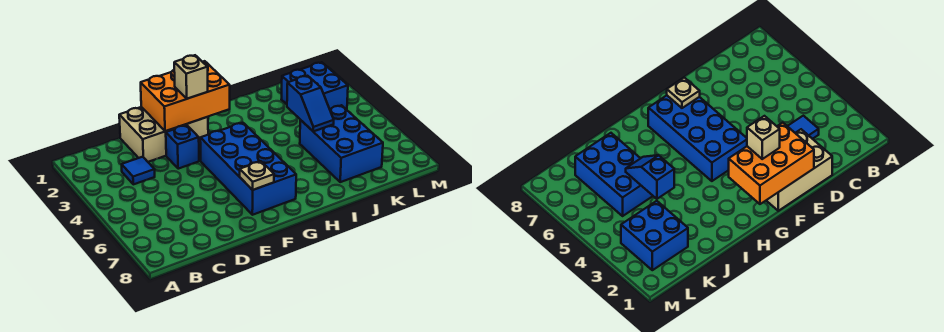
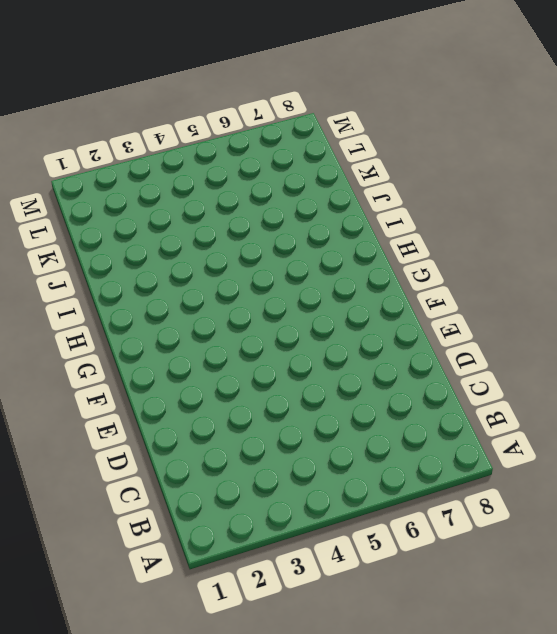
none -> blue tile C3 level 1
none -> tan brick D1:F2 level 1

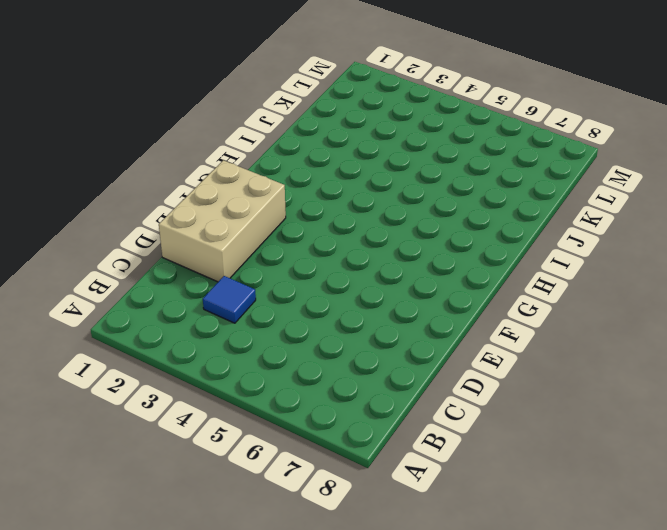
none -> blue brick E3 level 1
none -> blue brick F4:G7 level 1

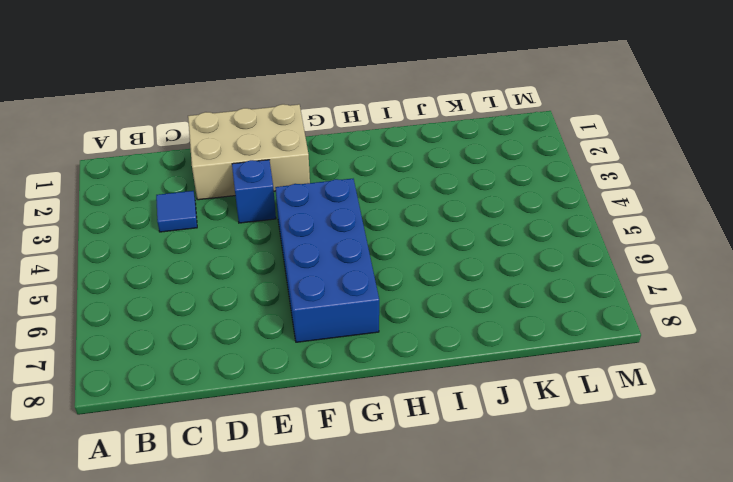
none -> blue brick J5:K7 level 1
none -> blue brick K2:L3 level 1

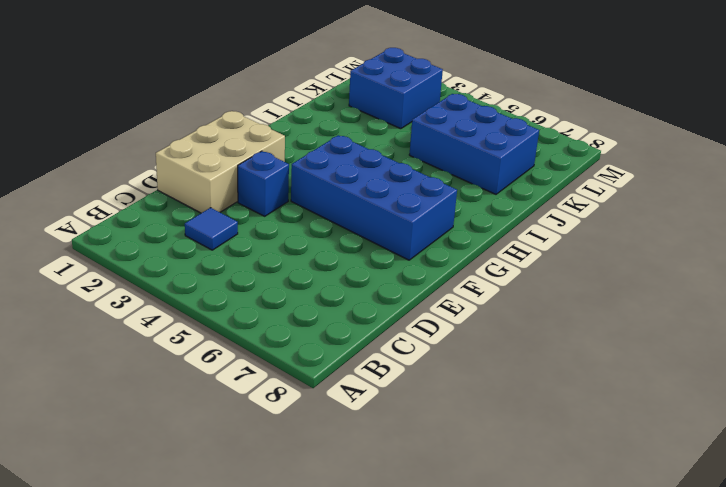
none -> orange brick E1:G2 level 2
none -> tan plate F7 level 2

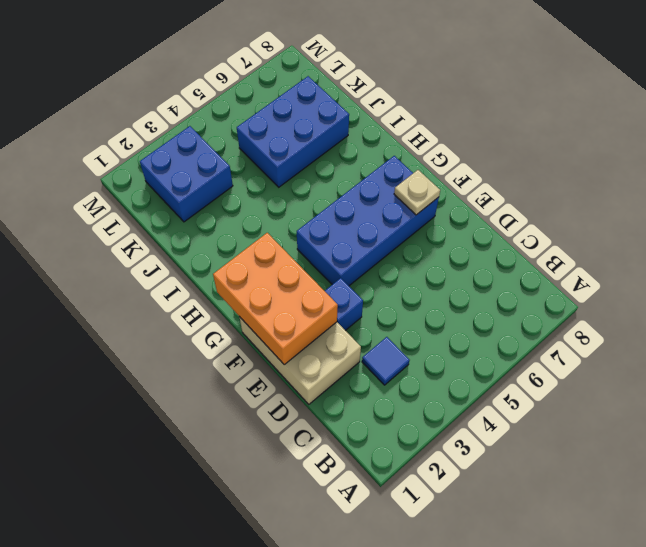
none -> blue slope J4:J5 level 2 top 4
none -> tan brick F2 level 3

